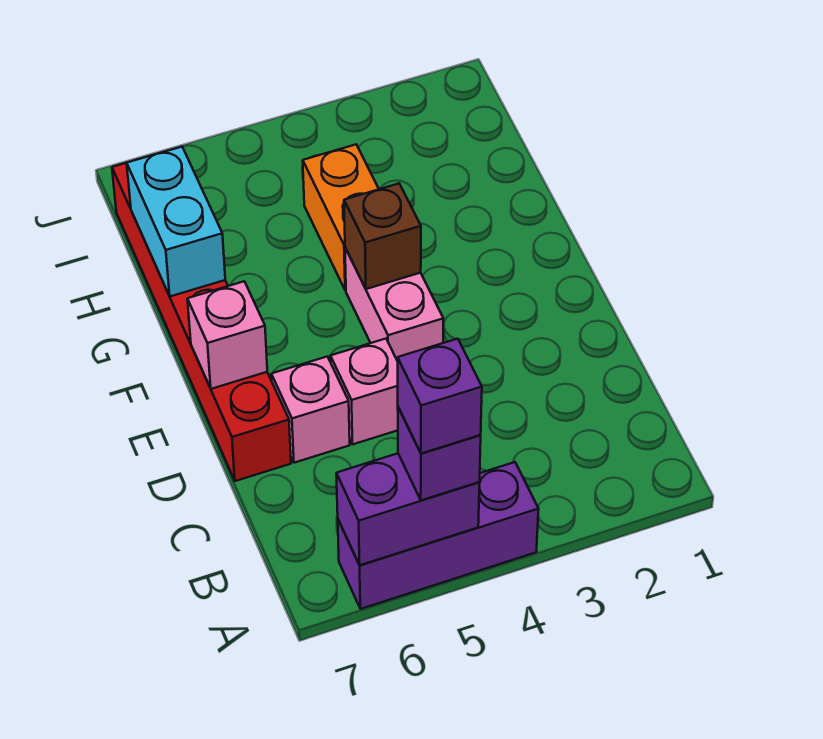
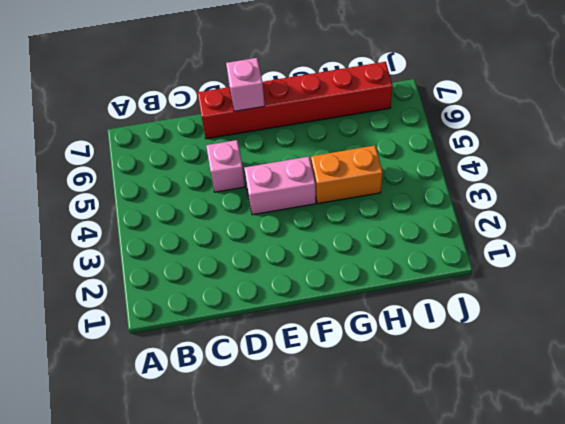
none -> purple brick A4:A6 level 1
none -> pink brick D6 level 1
none -> purple brick A5:A6 level 2

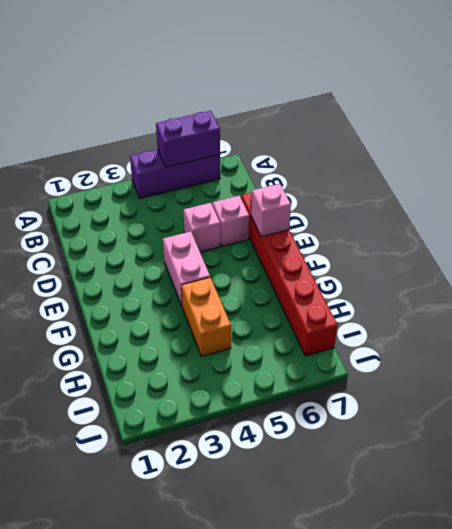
none -> brown brick F4 level 2
none -> cyan brick G7:H7 level 2
none -> purple brick A5 level 3

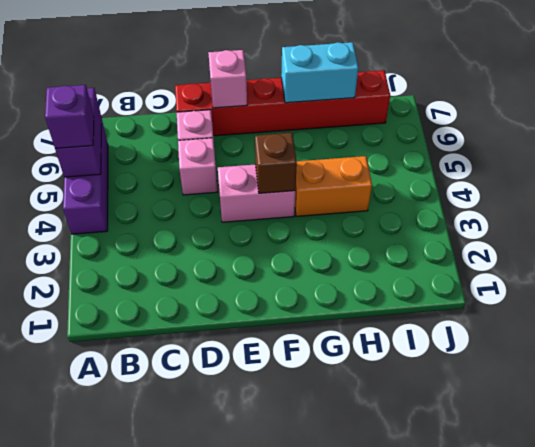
none -> purple brick A5 level 4

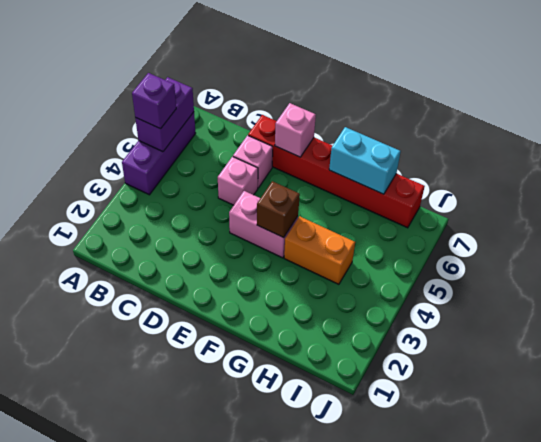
none -> purple brick A5 level 4

